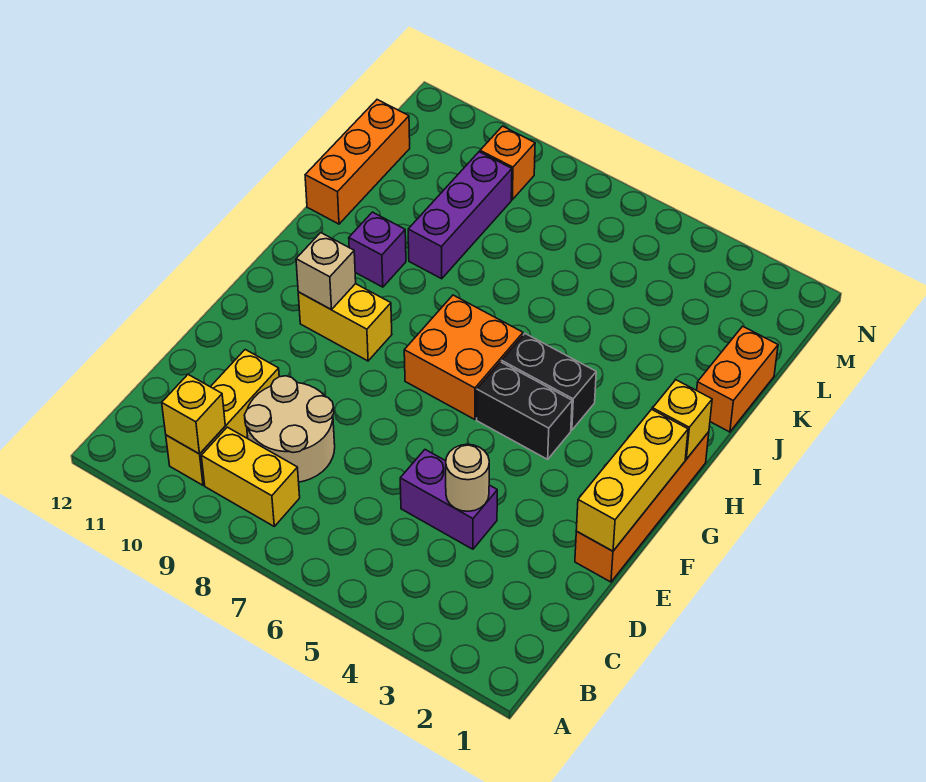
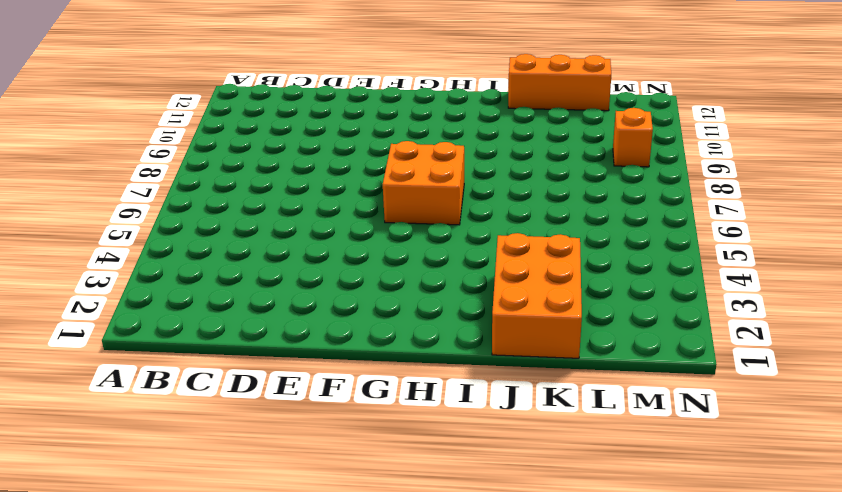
orange brick J1:K3 level 1 -> orange brick J1:K1 level 1
none -> yellow brick B8:B9 level 1
none -> yellow brick B10:D10 level 1
none -> tan round brick C8:D9 level 1

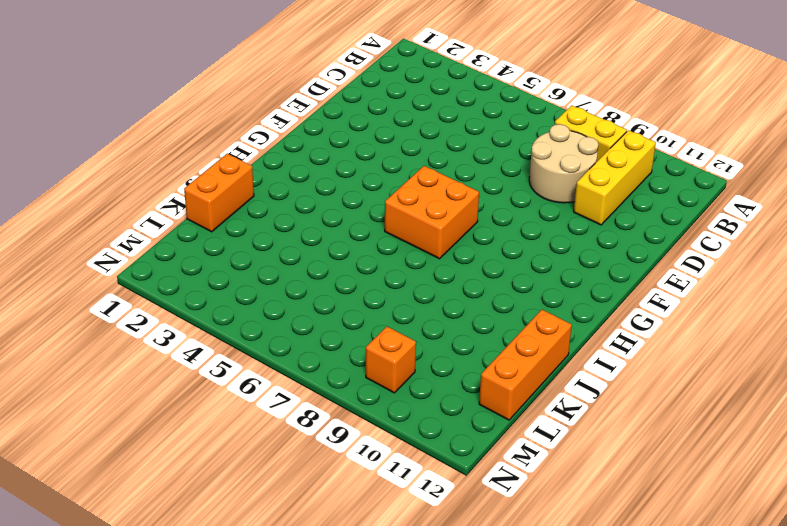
none -> purple brick D4:D5 level 1
none -> orange brick E1:H1 level 1
none -> black brick G4:G5 level 1

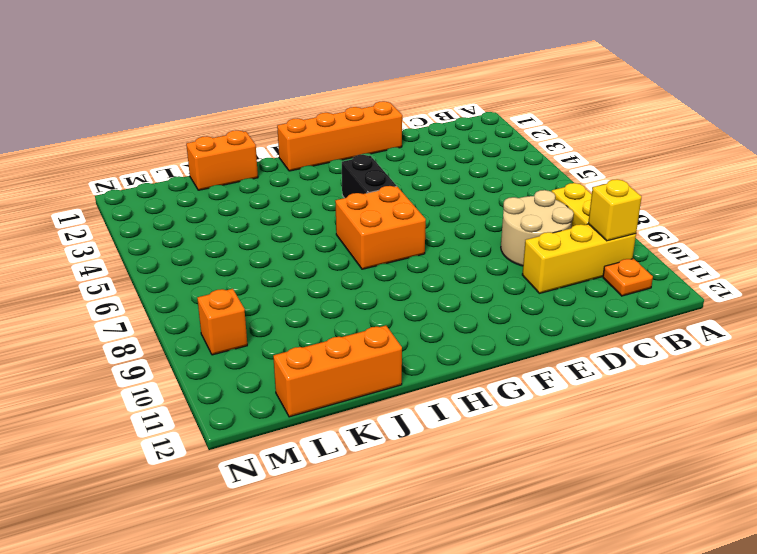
orange plate B11 level 1 -> none
none -> purple brick D4:D5 level 1
none -> yellow brick G9:G10 level 1
none -> black brick H4:H5 level 1

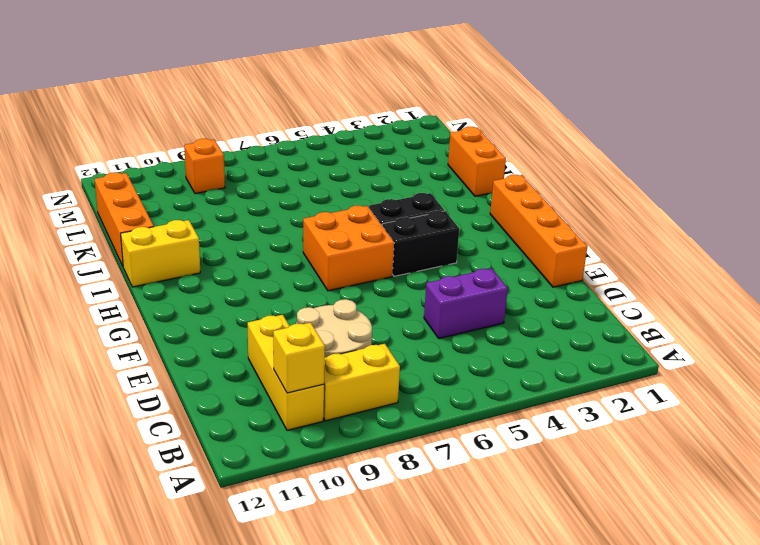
yellow brick I11:I12 level 1 -> yellow brick G9:G10 level 1
none -> purple brick I10 level 1
none -> purple brick J9:L9 level 1
none -> tan round brick D4 level 2

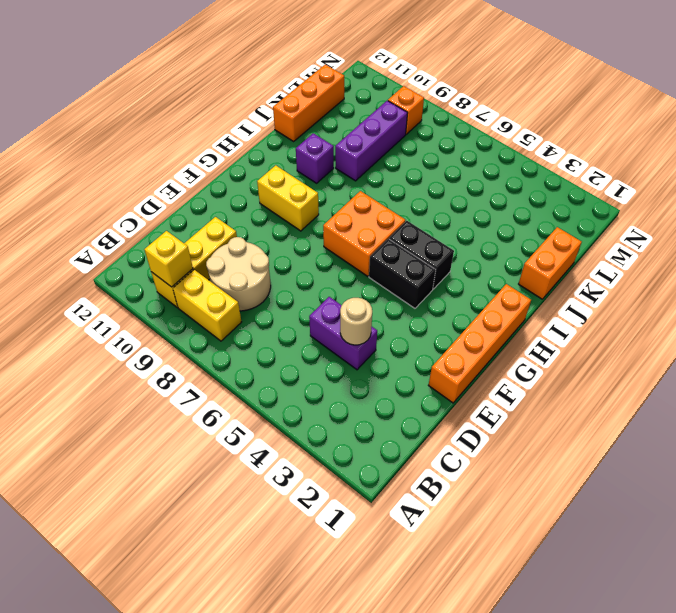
none -> yellow brick E1:G1 level 2
none -> tan brick G10 level 2
none -> yellow brick H1 level 2

